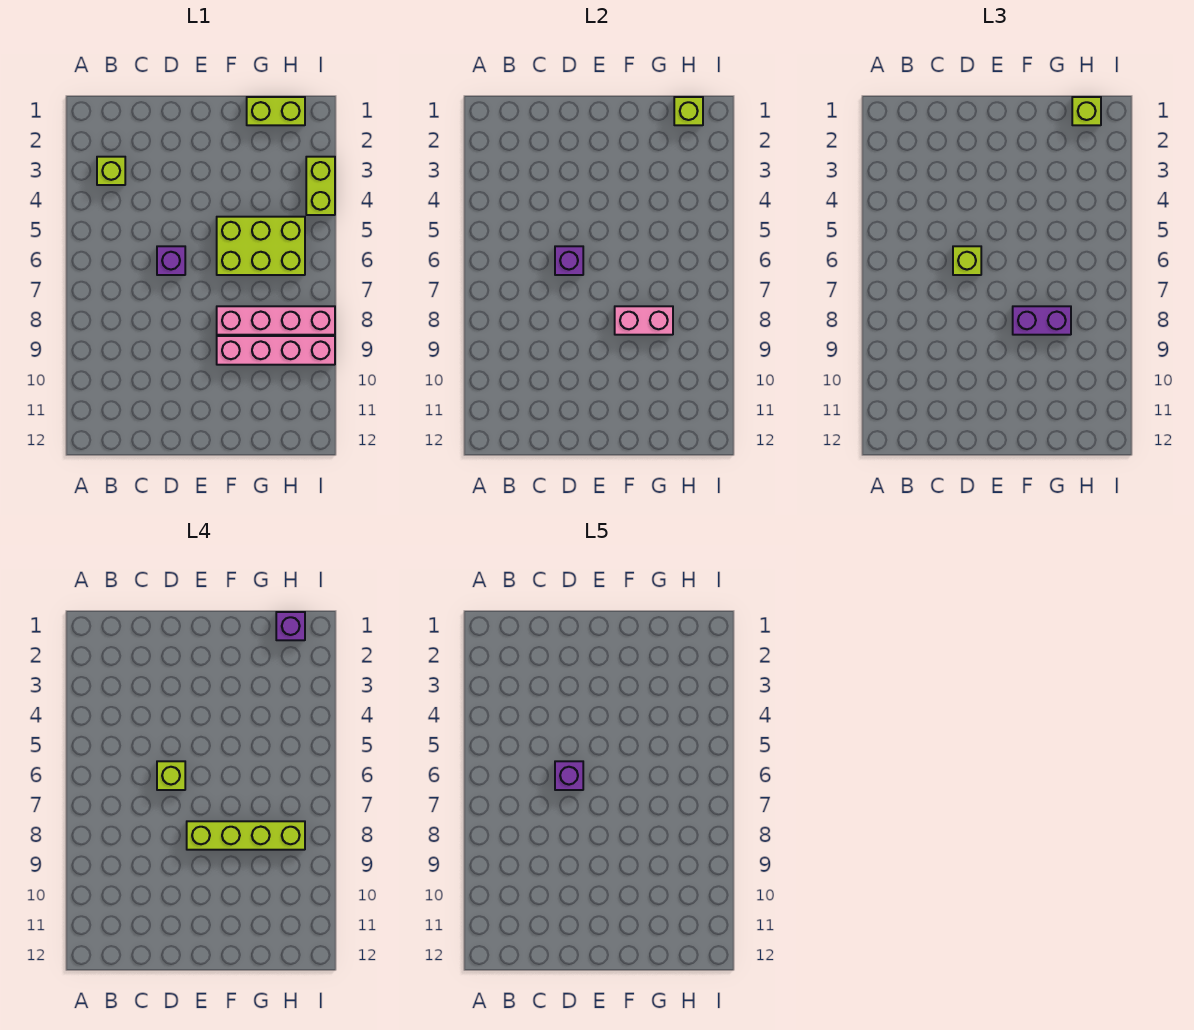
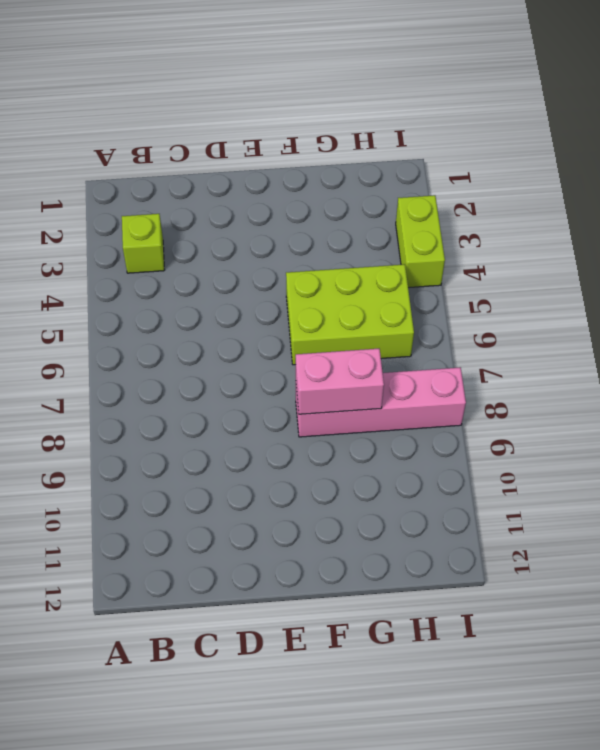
none -> purple brick D6 level 1
none -> pink brick F9:I9 level 1
none -> lime brick G1:H1 level 1

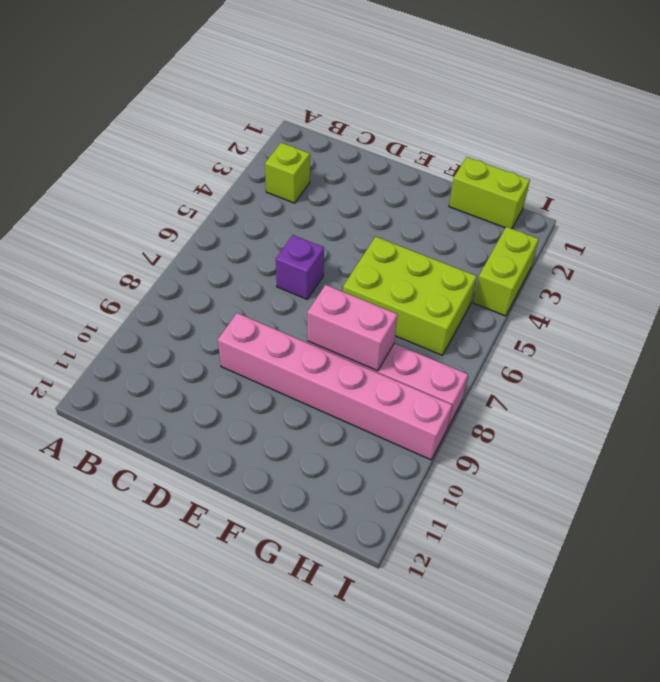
pink brick D9:I9 level 1 -> pink brick F9:I9 level 1
none -> purple brick D6 level 2
none -> lime brick H1 level 2
none -> lime brick D6 level 3

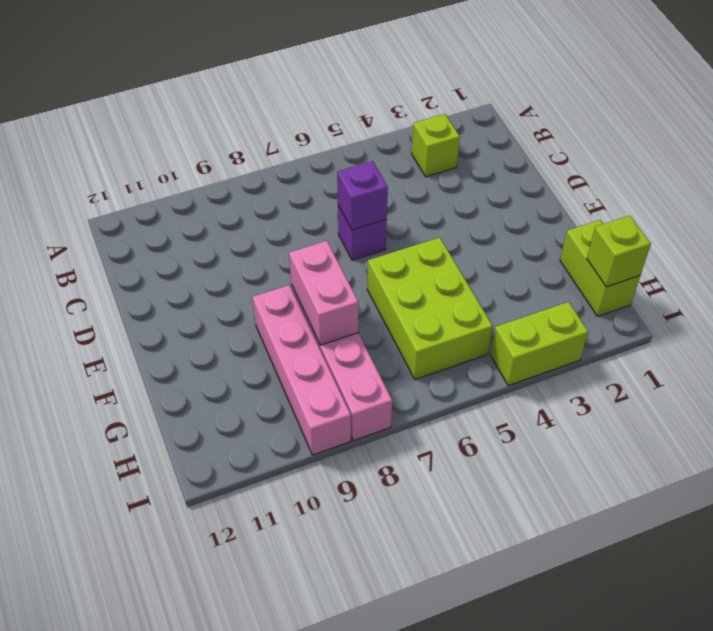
none -> lime brick D6 level 3
none -> purple brick F8:G8 level 3
none -> lime brick H1 level 3

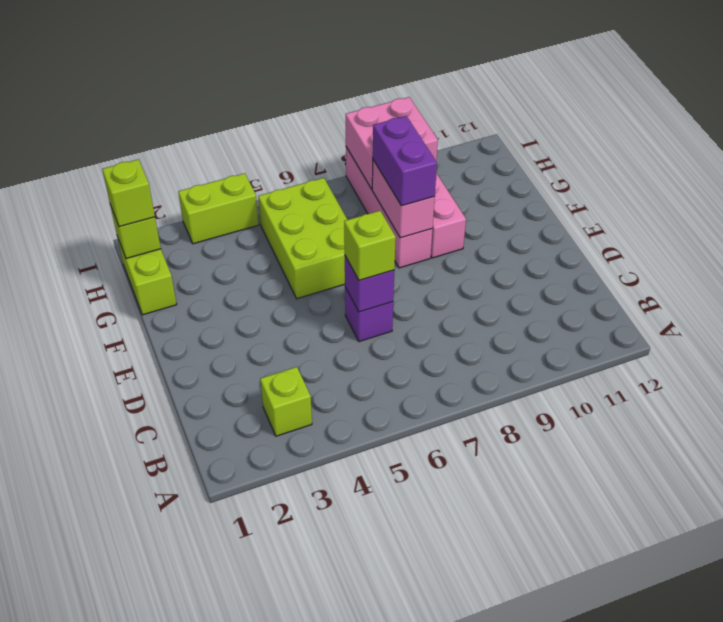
pink brick H8:I9 level 2 -> none
none -> lime brick D6 level 4
none -> lime brick E8:H8 level 4
none -> purple brick H1 level 4

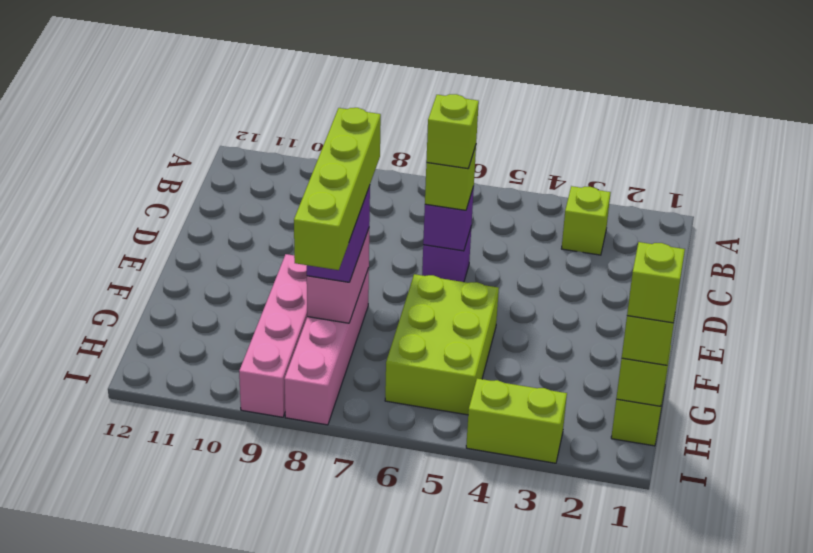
lime brick H1 level 4 -> purple brick H1 level 4
none -> purple brick D6 level 5

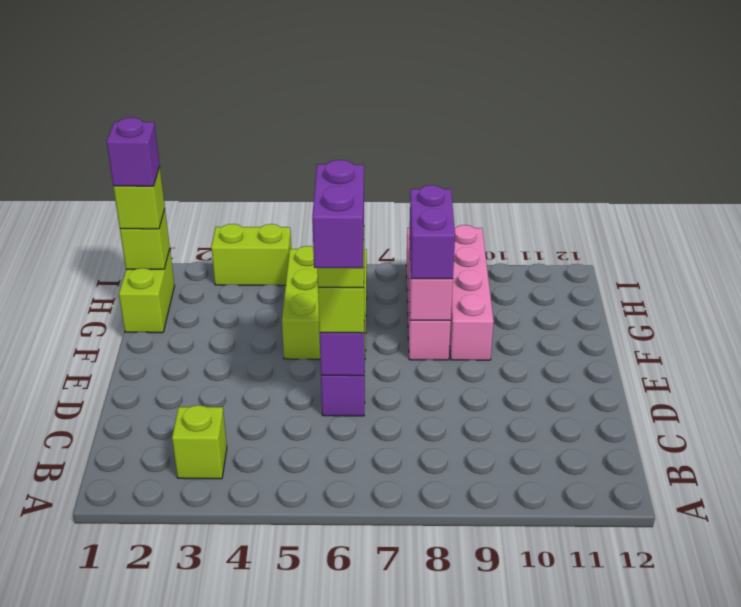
purple brick C6:D6 level 5 -> purple brick D6 level 5
none -> lime brick E8:H8 level 4

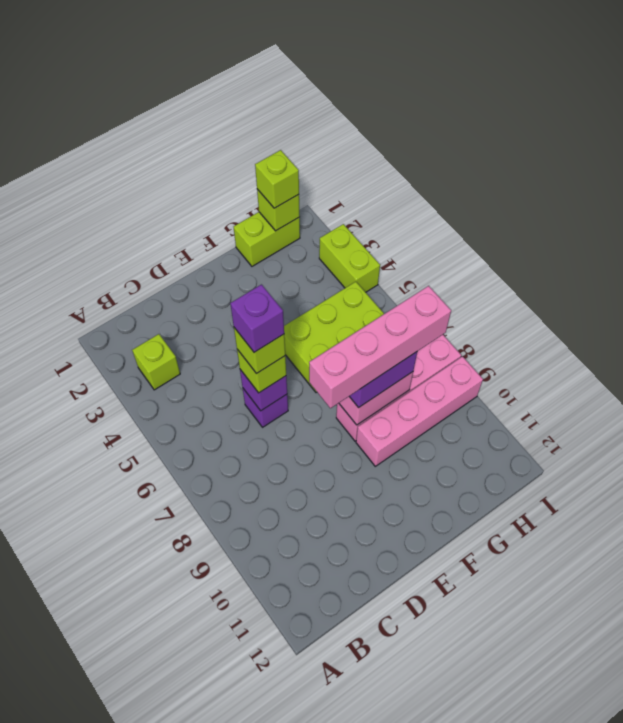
pink brick E8:H8 level 4 -> lime brick E8:H8 level 4
none -> purple brick H1 level 4

